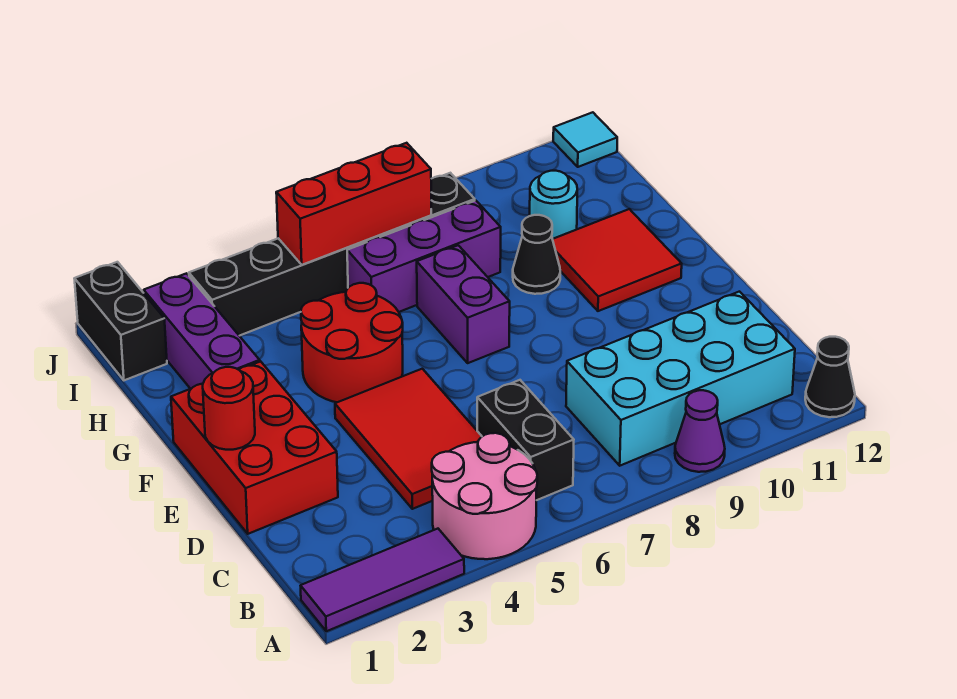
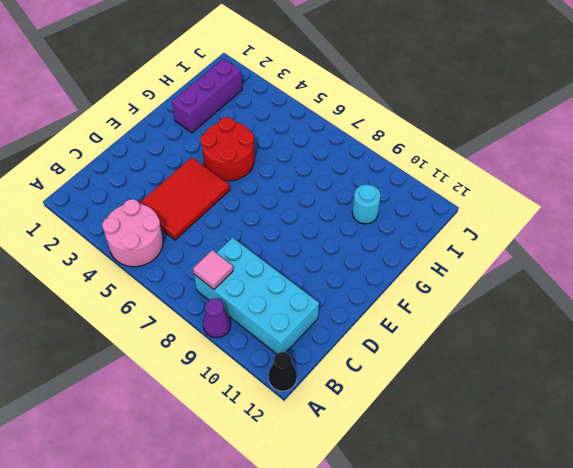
pink tile B8 level 2 -> none
none -> purple tile A1:A3 level 1
none -> black brick B6:C6 level 1
none -> red brick D1:F2 level 1

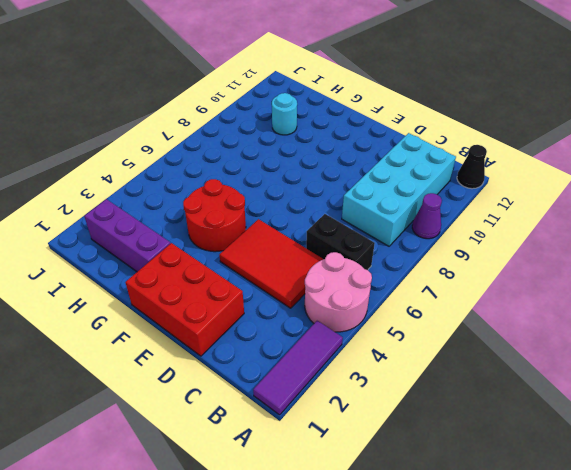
none -> purple brick F7:G7 level 1
none -> red tile F10:G11 level 1
none -> black cone G9 level 1

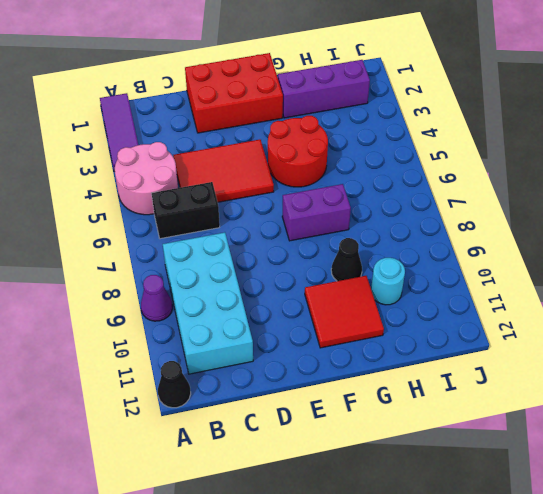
none -> purple brick H6:H8 level 1
none -> black brick I1:J1 level 1
none -> black brick I3:I8 level 1

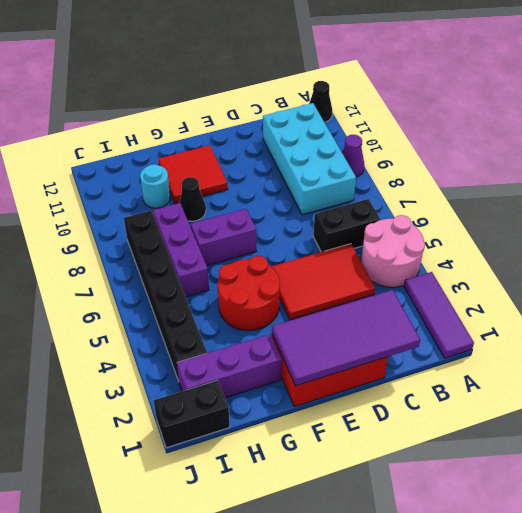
purple tile C1:F2 level 2 -> red round brick E1 level 2
none -> cyan tile J12 level 1
none -> red brick I5:I7 level 2

